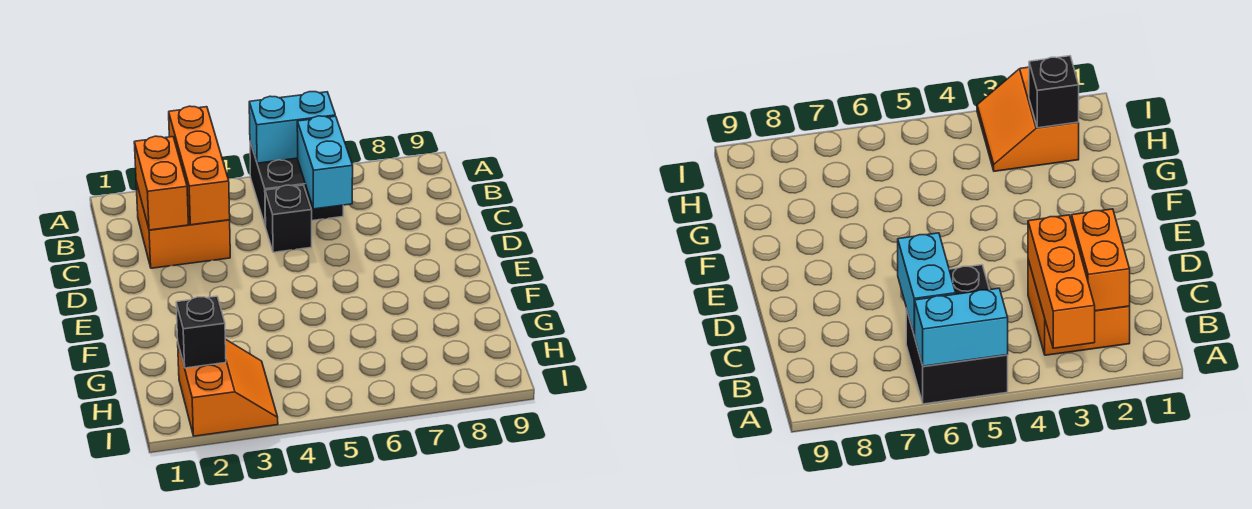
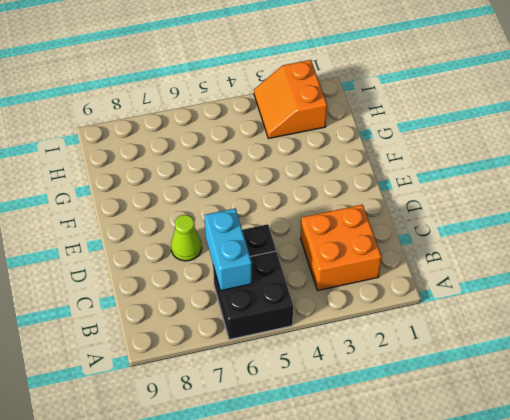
lime cone D7 level 1 -> none
none -> orange brick A3:C3 level 2
none -> cyan brick A5:A6 level 2

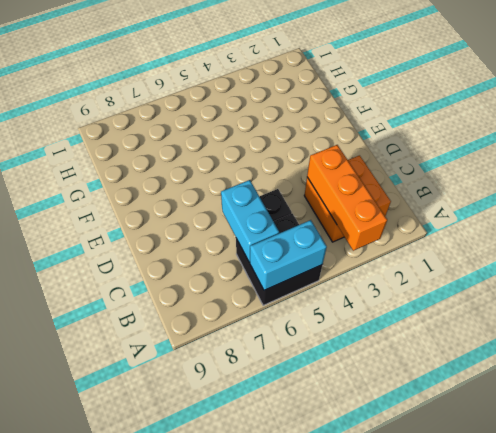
none -> orange slope H2:I3 level 1 top 2
none -> orange brick B2:C2 level 2

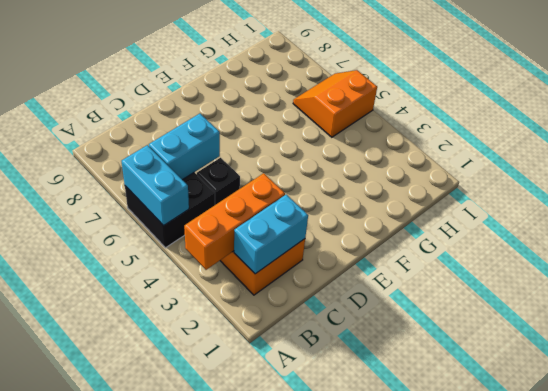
cyan brick B2:C2 level 2 -> orange brick B2:C2 level 2
orange slope H5:I6 level 1 top 5 -> orange slope H2:I3 level 1 top 2
none -> black brick H2 level 2

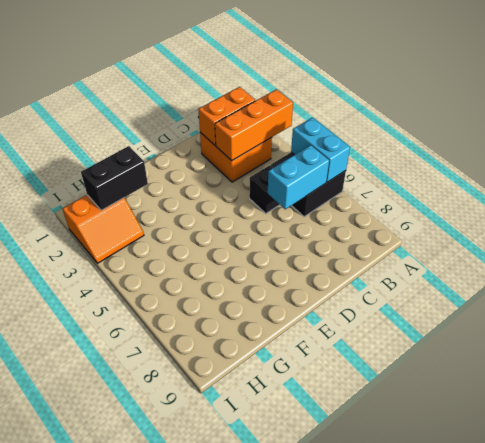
black brick G2:H2 level 2 -> black brick H2 level 2

